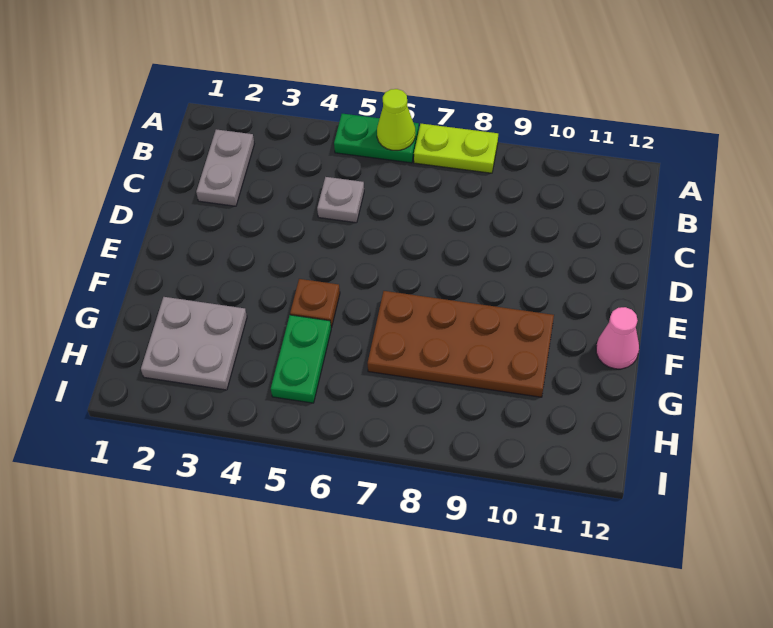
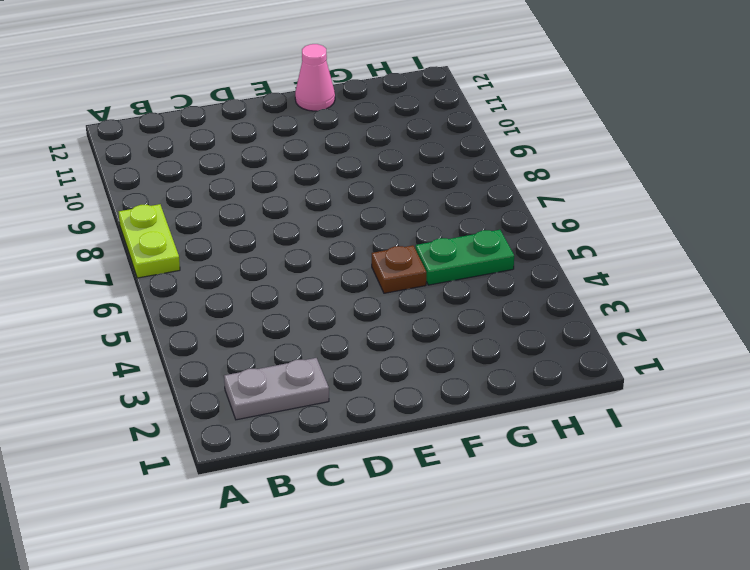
none -> green plate A5:A6 level 1
none -> grey plate C5 level 1

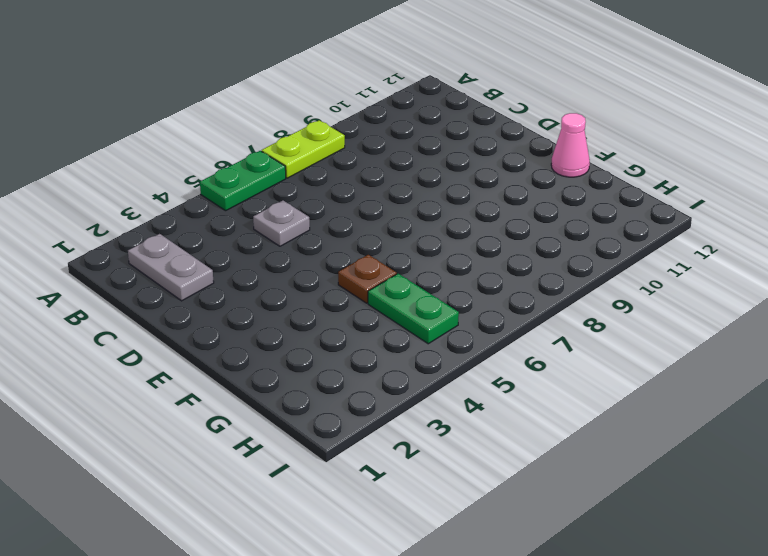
none -> brown plate F7:G10 level 1
none -> grey plate G2:H3 level 1

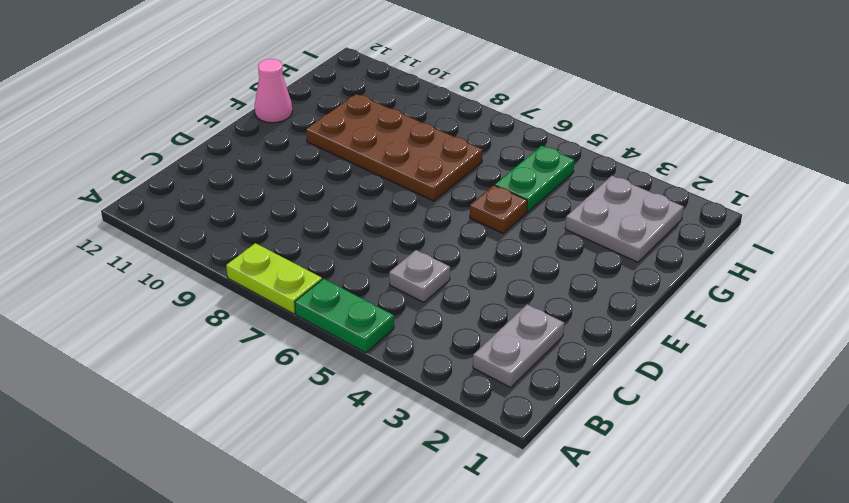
none -> lime cone A6 level 2

